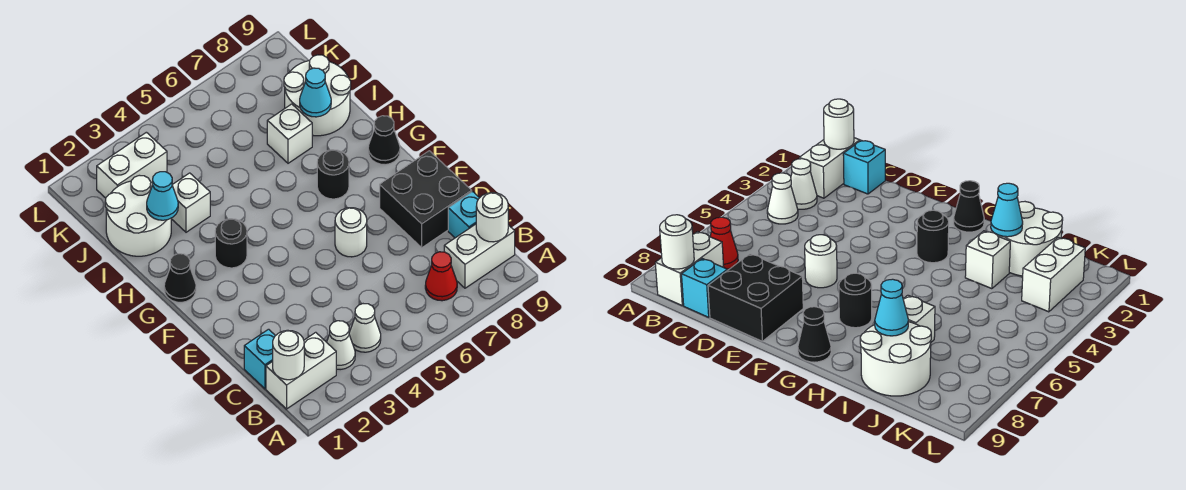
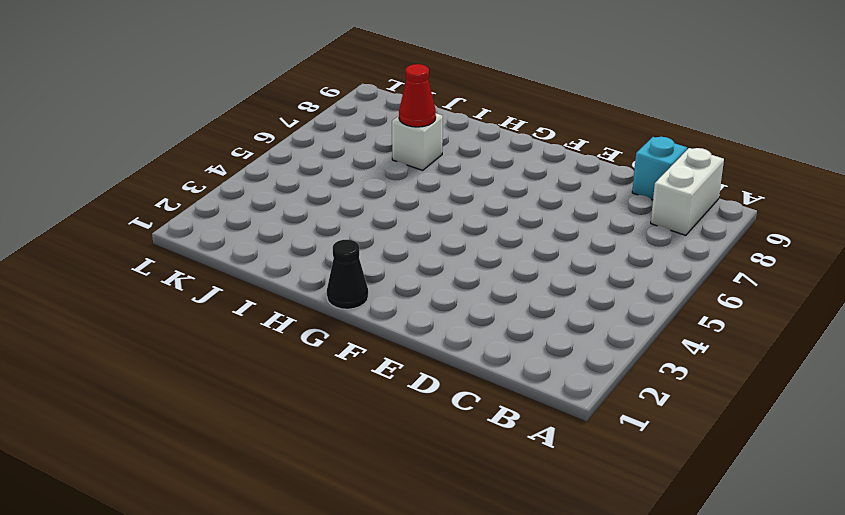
red cone I7 level 2 -> red cone B7 level 1
none -> white brick B1:B2 level 1
none -> white cone B3 level 1
none -> white cone B4 level 1

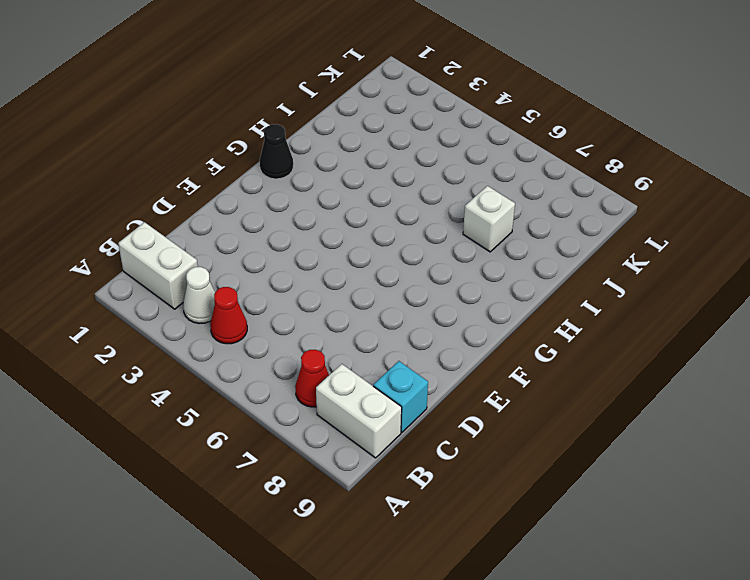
red cone B4 level 1 -> white cone B4 level 1
none -> cyan brick C1 level 1
none -> black brick D8:E9 level 1
none -> white round brick E6 level 1

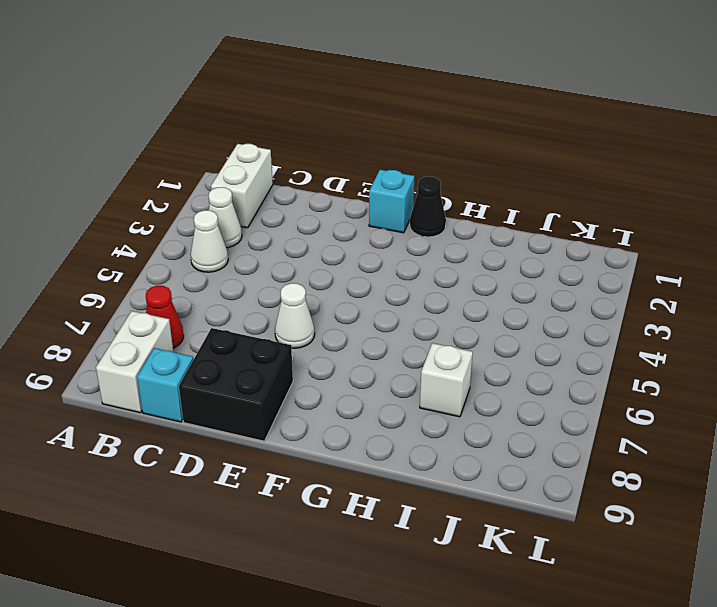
white cone E6 level 1 -> white round brick E6 level 1
cyan brick F1 level 1 -> cyan brick C1 level 1
none -> black round brick G3 level 1
none -> black round brick G7 level 1
none -> black cone G9 level 1

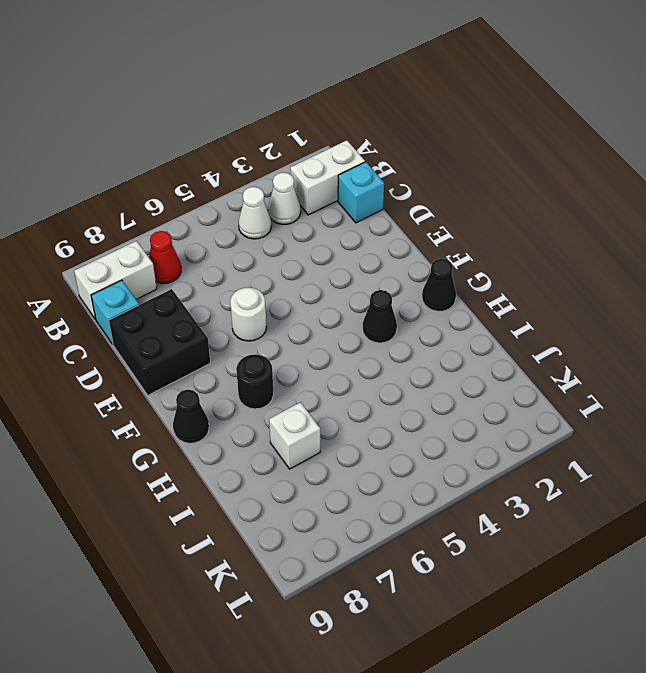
black cone G3 level 1 -> black round brick G3 level 1
none -> white round brick I1:J2 level 1
none -> white brick I3 level 1
none -> white round brick I8:J9 level 1

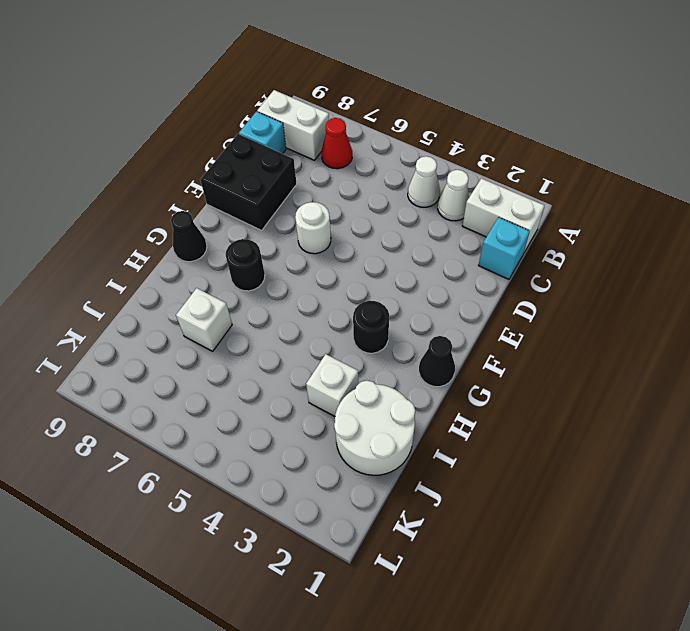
none -> white round brick I8:J9 level 1
none -> white brick K2:K3 level 1
none -> white round brick B1 level 2

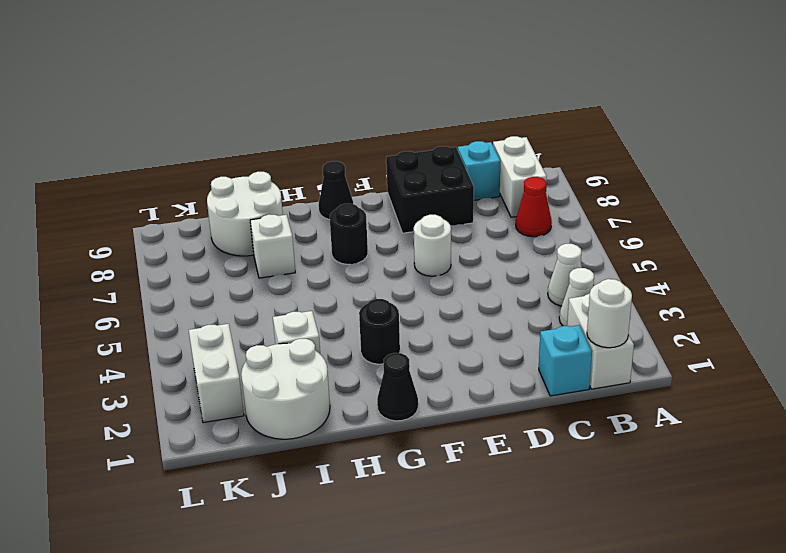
none -> white round brick B9 level 2
none -> cyan cone I2 level 2
none -> cyan cone I8 level 2

